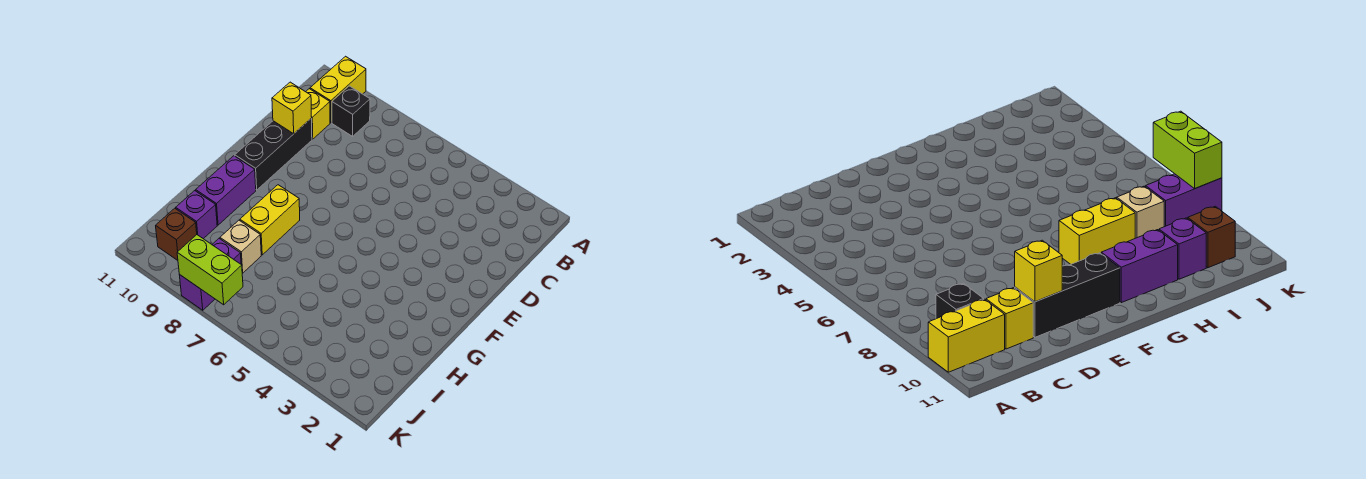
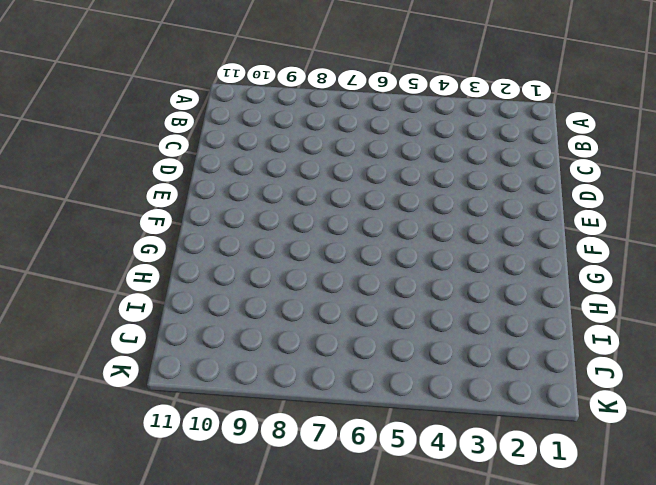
none -> yellow brick A10:B10 level 1
none -> black brick B9 level 1
none -> yellow brick C10 level 1

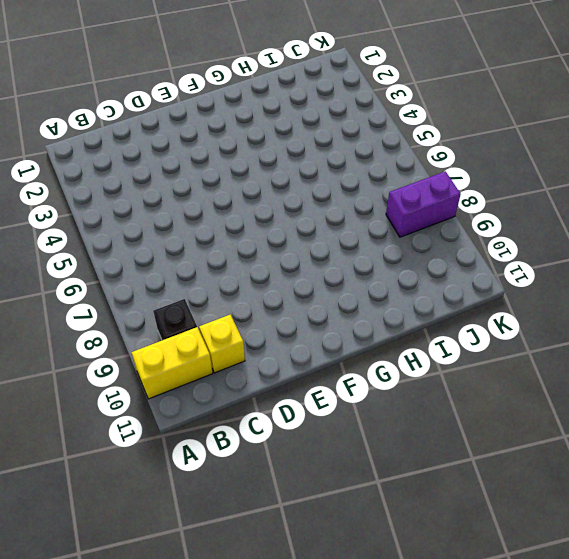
none -> black brick D10:F10 level 1
none -> yellow brick G8:H8 level 1
none -> purple brick G10:H10 level 1

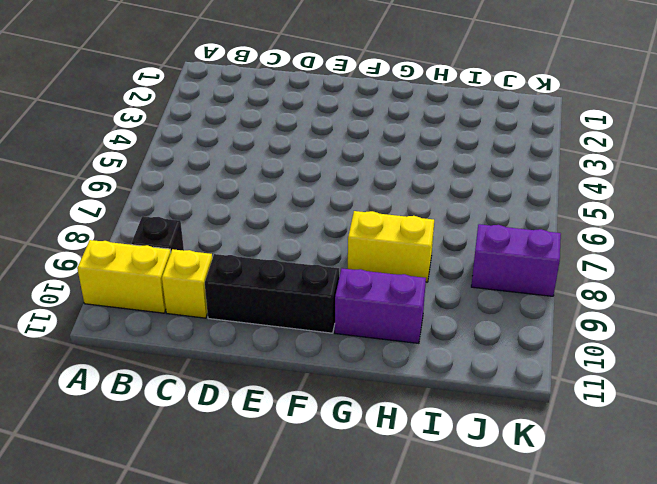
none -> tan brick I8 level 1
none -> purple brick I10 level 1
none -> brown brick J10 level 1

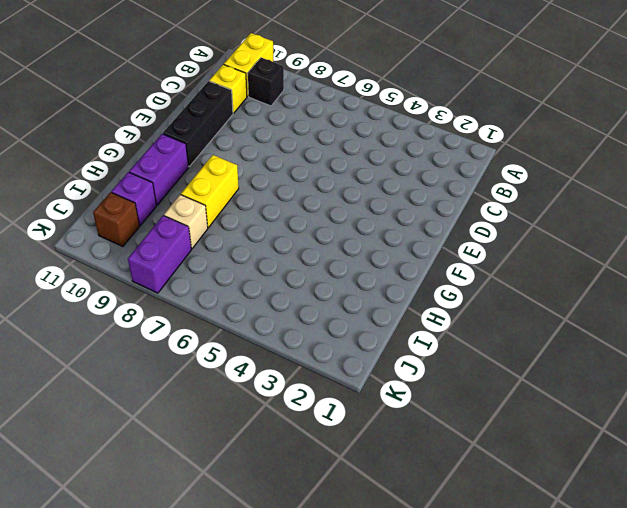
none -> yellow brick D10 level 2
none -> lime brick K7:K8 level 2

